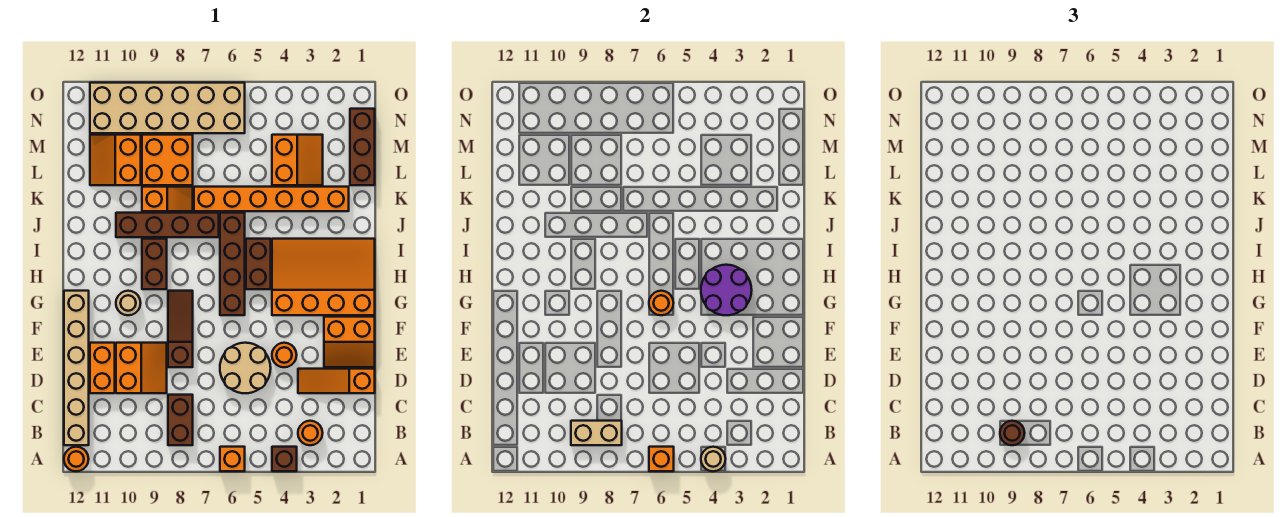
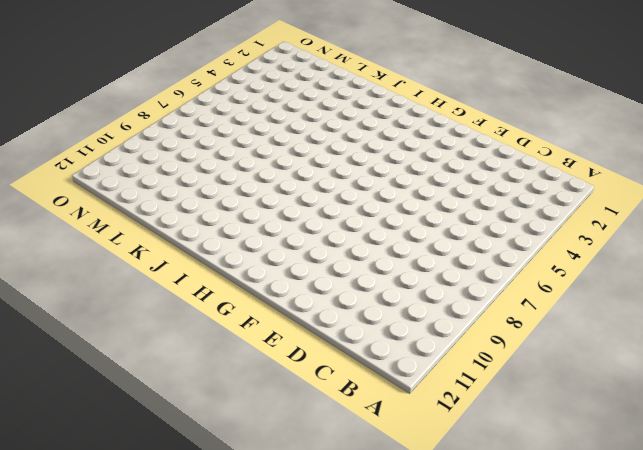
none -> brown brick A4 level 1
none -> orange brick A6 level 1
none -> orange round brick A12 level 1
none -> orange round brick B3 level 1

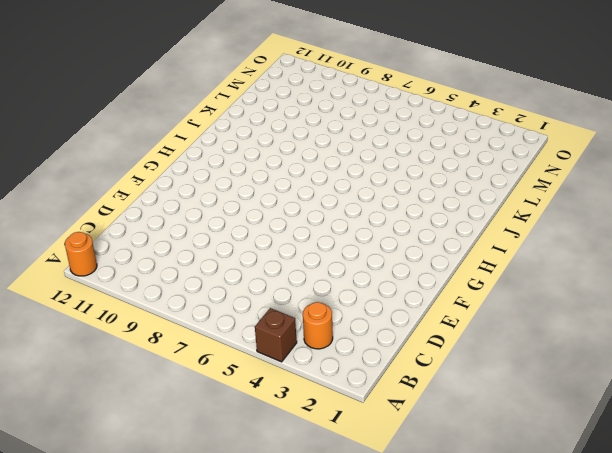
none -> orange brick A6 level 1
none -> brown brick B8:C8 level 1
none -> tan brick B12:G12 level 1
none -> orange slope D1:D3 level 1 top 1

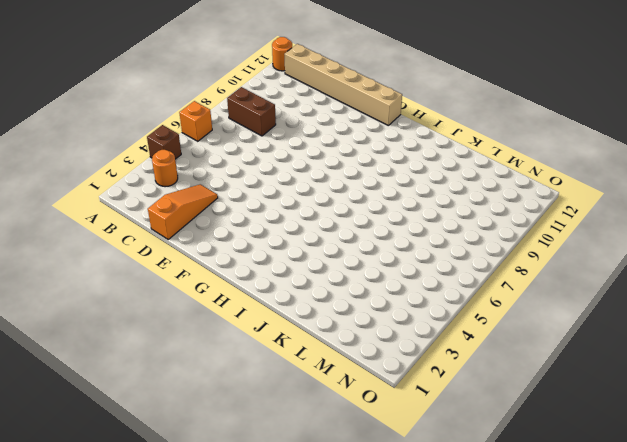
none -> tan round brick D5:E6 level 1
none -> orange slope D9:E10 level 1 top 10
none -> orange brick D11:E11 level 1
none -> orange slope E1:F2 level 1 top F

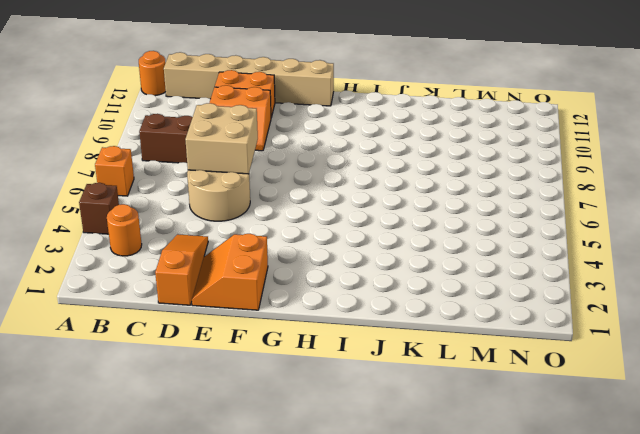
tan brick D6:E7 level 2 -> none
none -> orange round brick E4 level 1
none -> brown slope E8:G8 level 1 top E
none -> orange slope G1:I4 level 1 top G
none -> brown brick G6:J6 level 1

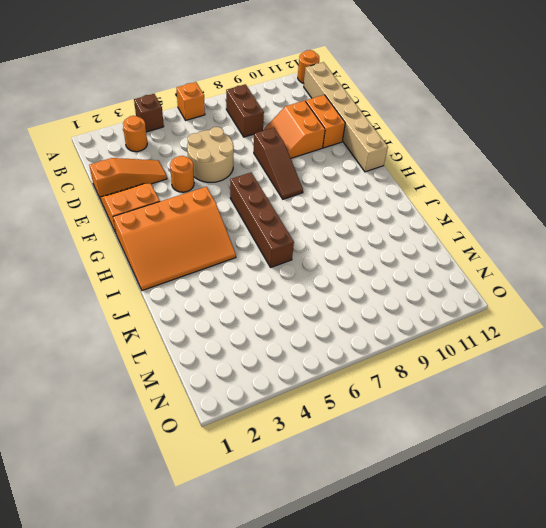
none -> tan round brick G10 level 1
none -> brown brick H5:I5 level 1
none -> brown brick H9:I9 level 1
none -> brown brick J7:J10 level 1

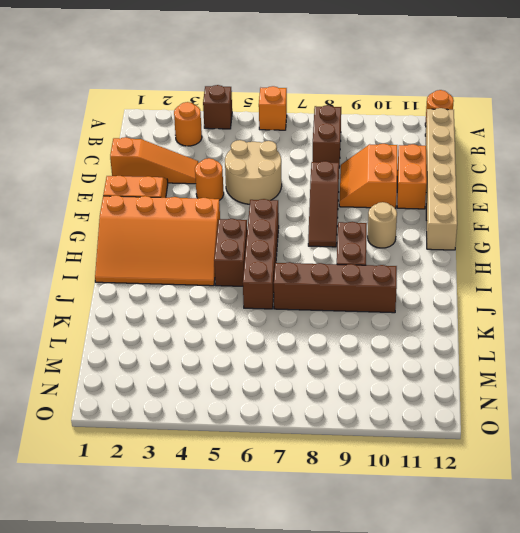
none -> orange brick K2:K7 level 1
none -> orange slope K8:K9 level 1 top 9
none -> brown brick L1:N1 level 1
none -> orange slope L3:M4 level 1 top 4

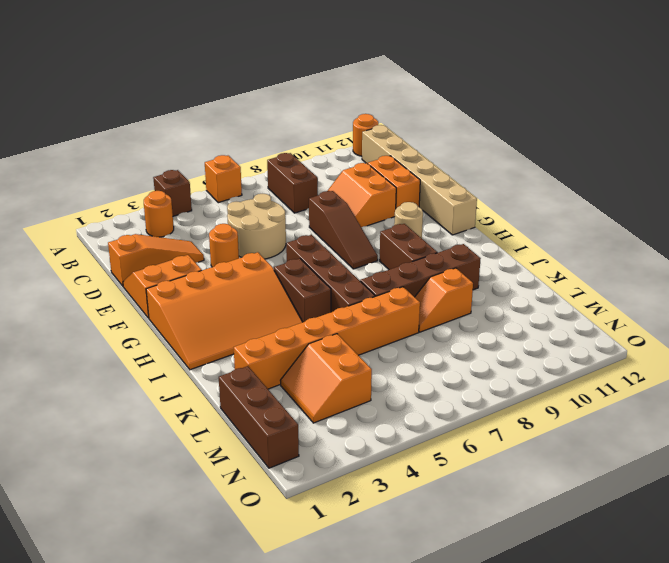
none -> orange brick L8:M9 level 1
none -> orange slope L10:M11 level 1 top 10
none -> tan brick N6:O11 level 1
none -> tan round brick A4 level 2

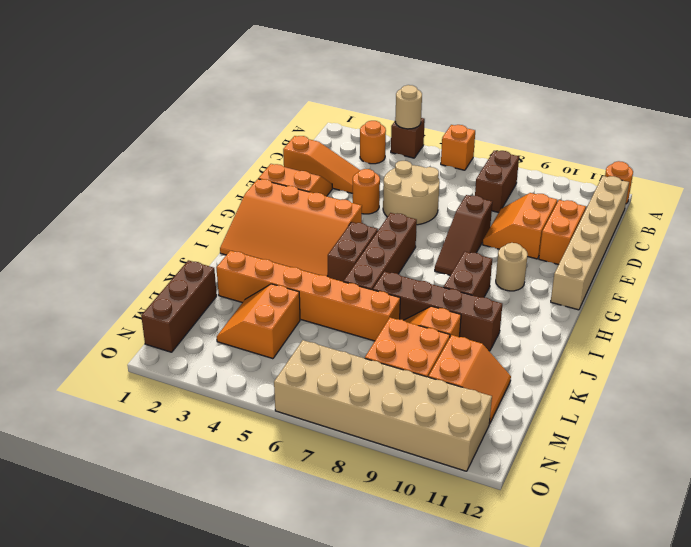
none -> orange brick A6 level 2
none -> tan brick B8:B9 level 2
none -> purple round brick G3:H4 level 2
none -> orange round brick G6 level 2

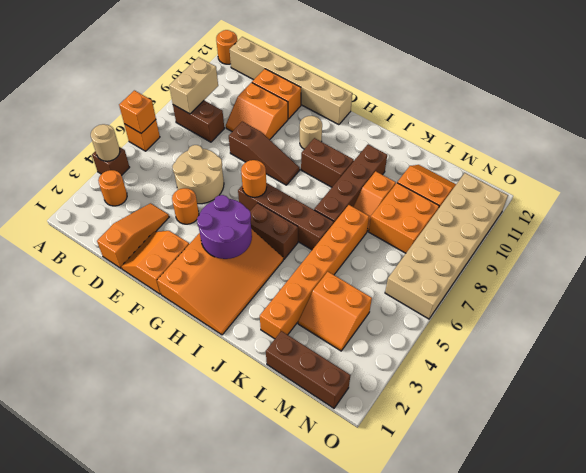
none -> brown round brick B9 level 3

